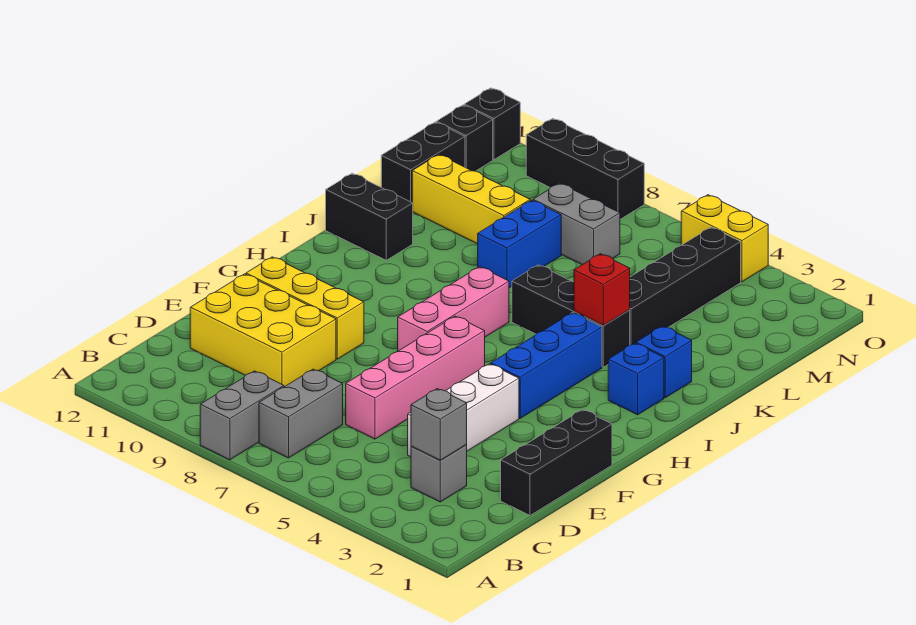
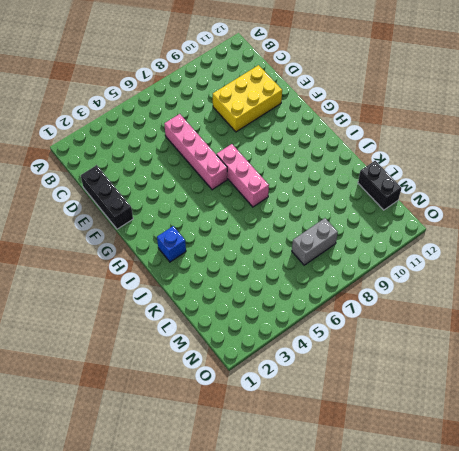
none -> grey brick A8:B8 level 1
none -> grey brick B7:C7 level 1
none -> grey brick C3 level 1

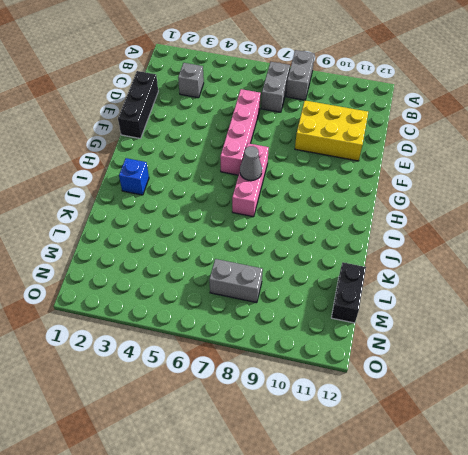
grey cone H7 level 2 -> none
none -> white brick D4:F4 level 1
none -> yellow brick F9:F11 level 1
none -> blue brick G4:I4 level 1

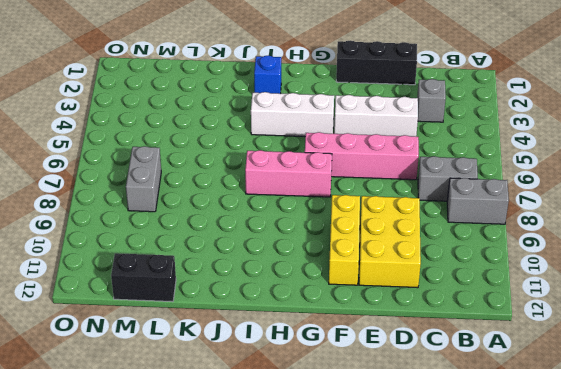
white brick G4:I4 level 1 -> blue brick G4:I4 level 1
none -> blue brick J2 level 1
none -> black brick J4:J6 level 1
none -> black brick J11:J12 level 1

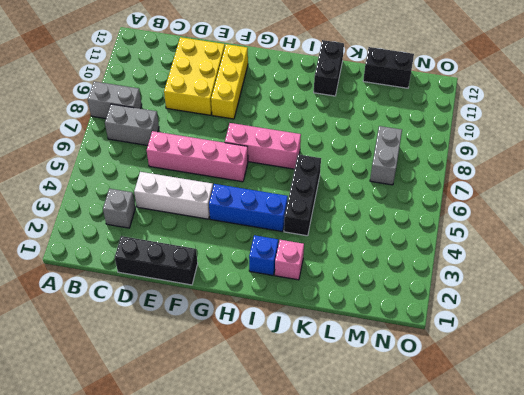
pink brick J2 level 1 -> blue brick J2 level 1
none -> black brick K4:N4 level 1
none -> blue brick K8:L8 level 1
none -> yellow brick L9:L11 level 1

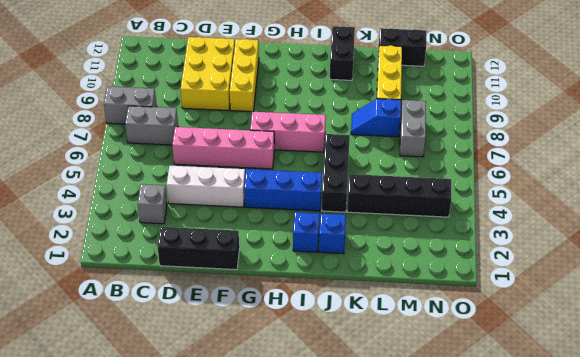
blue slope K8:L8 level 1 top L -> blue brick K8:L8 level 1
none -> black brick N12 level 1
none -> yellow brick O4:O5 level 1
none -> black brick O8:O10 level 1

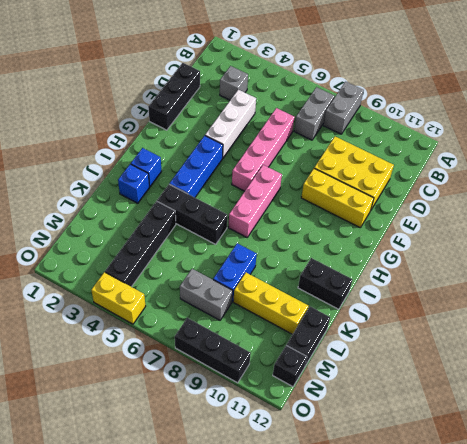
none -> black brick O12 level 1
none -> grey brick C3 level 2
none -> red brick J4 level 2

